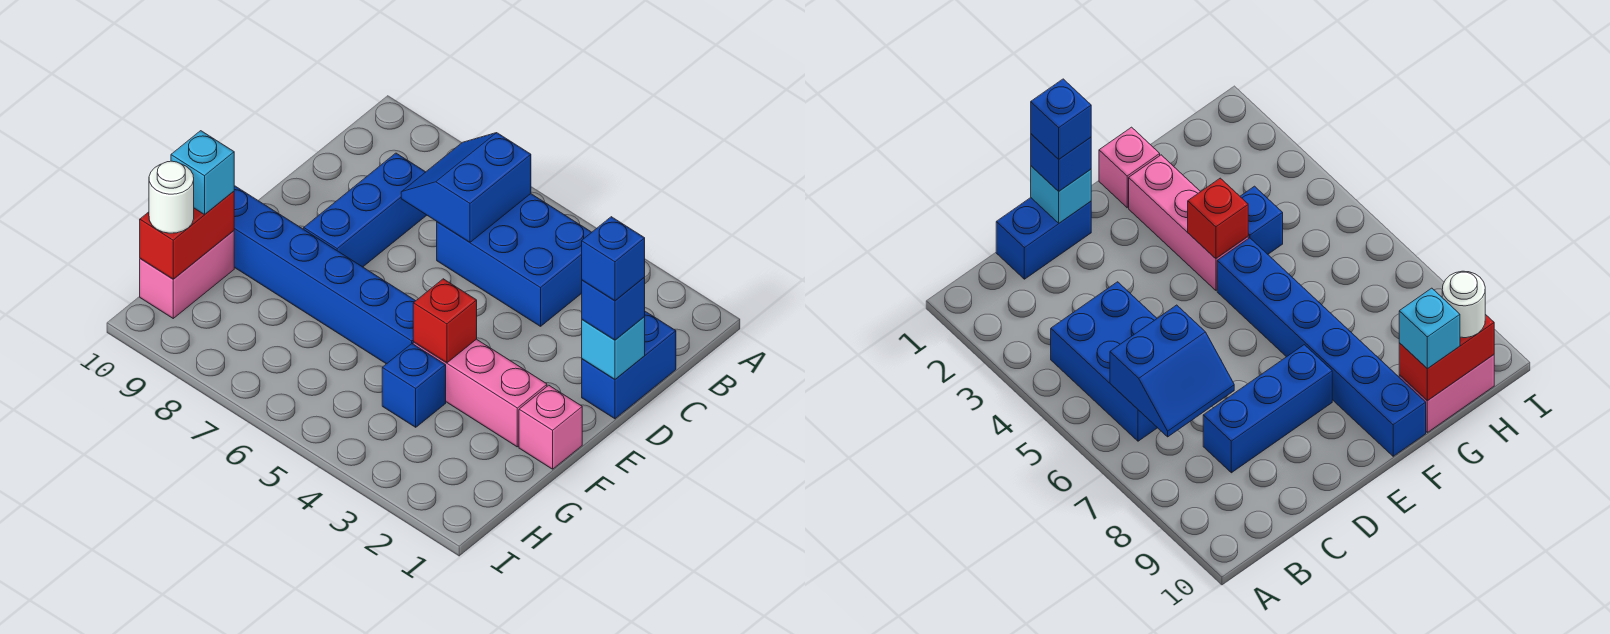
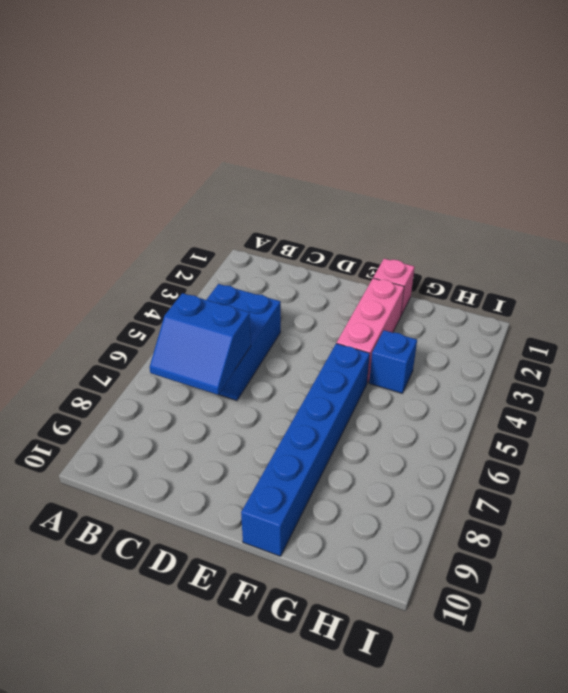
none -> blue brick C1:D1 level 1
none -> blue brick C8:E8 level 1
none -> pink brick G10:H10 level 1

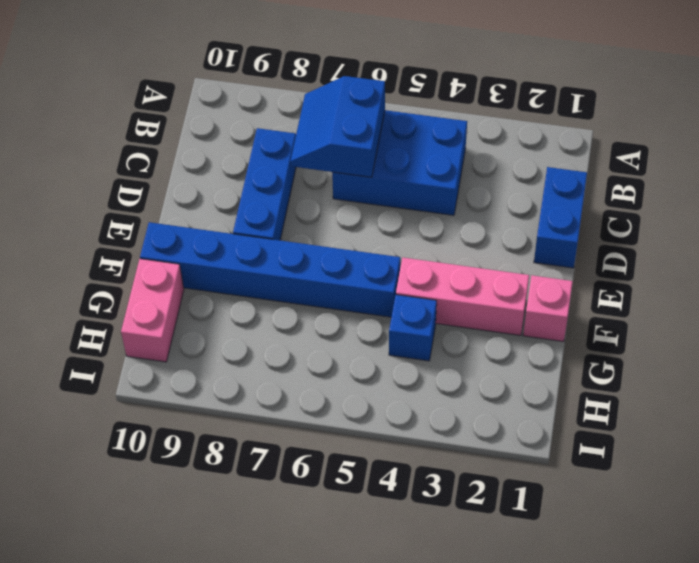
none -> cyan brick D1 level 2
none -> red brick F4 level 2
none -> red brick G10:H10 level 2

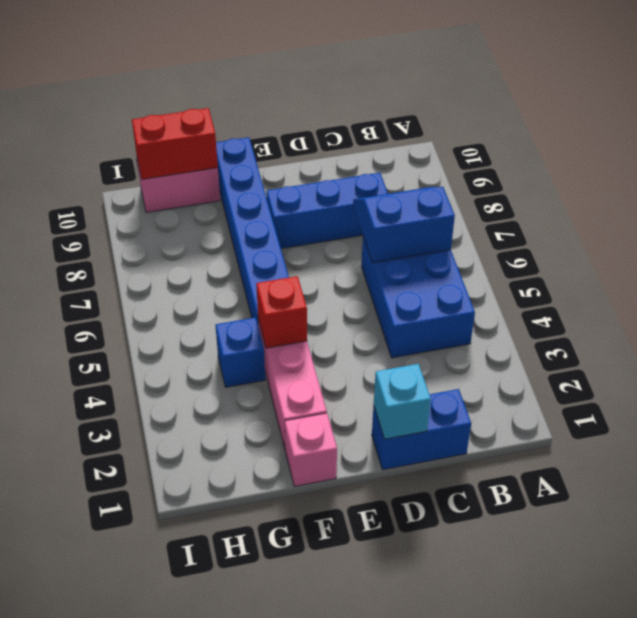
none -> blue brick D1 level 3
none -> cyan brick G10 level 3
none -> white round brick H10 level 3

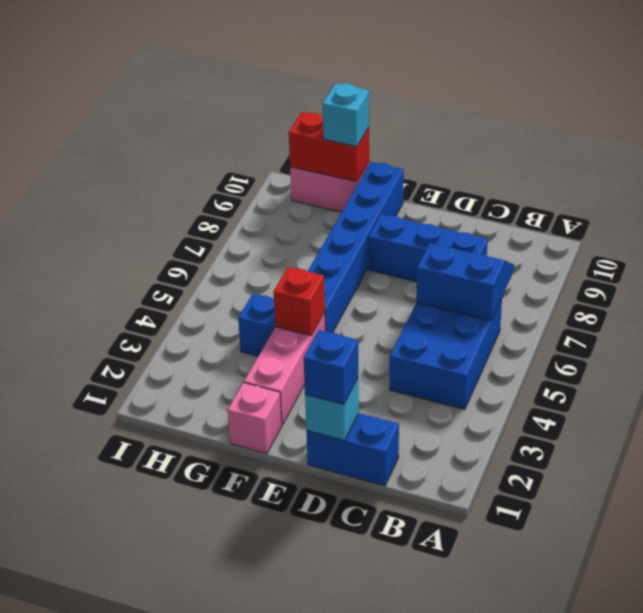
none -> white round brick H10 level 3
none -> blue brick D1 level 4

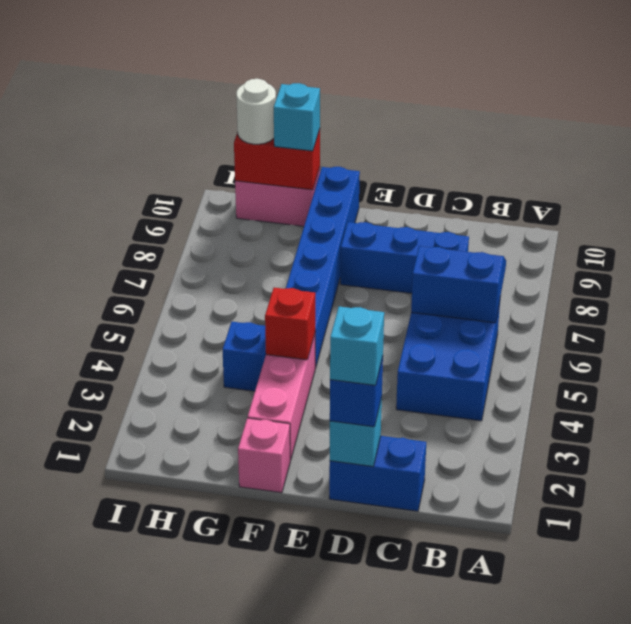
cyan brick D1 level 4 -> blue brick D1 level 4

